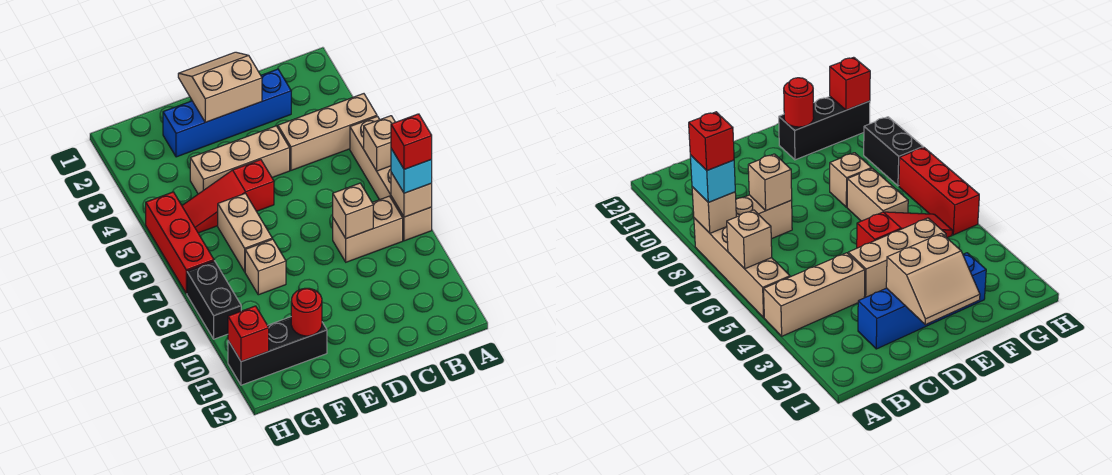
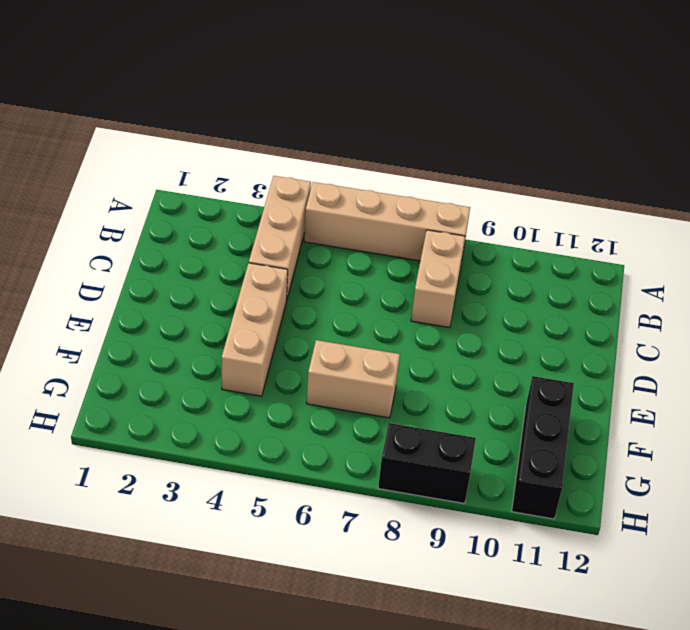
none -> blue brick C2:F2 level 1
none -> red slope E5:G5 level 1 top E
none -> tan brick F8 level 1

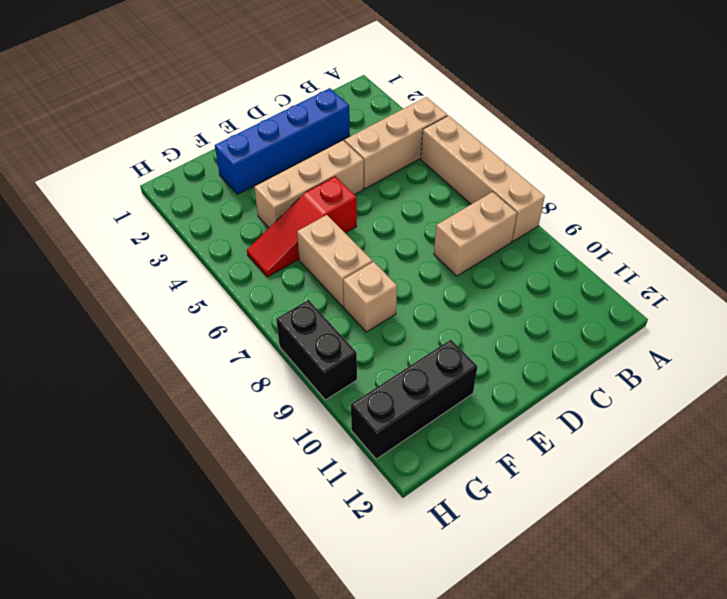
none -> red brick H5:H7 level 1
none -> tan brick A6 level 2
none -> tan brick A8 level 2

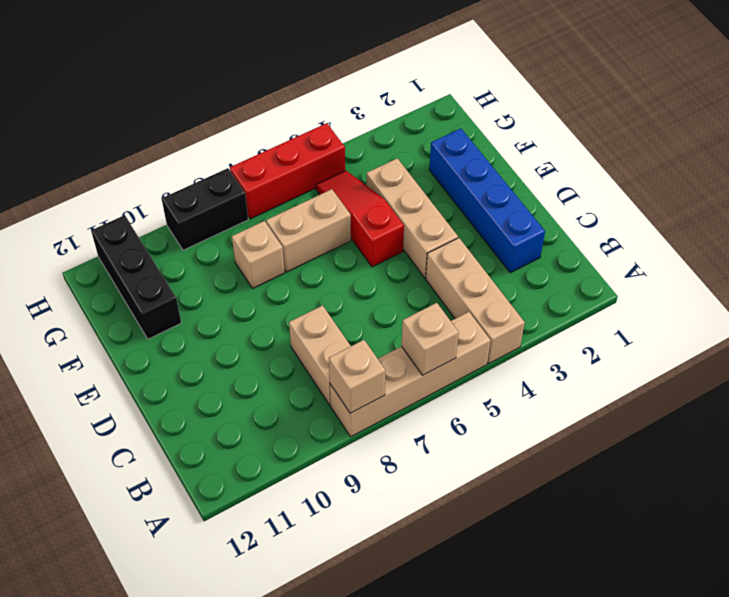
none -> tan brick C8 level 2
none -> tan slope D1:E2 level 2 top 2
none -> red round brick F11 level 2

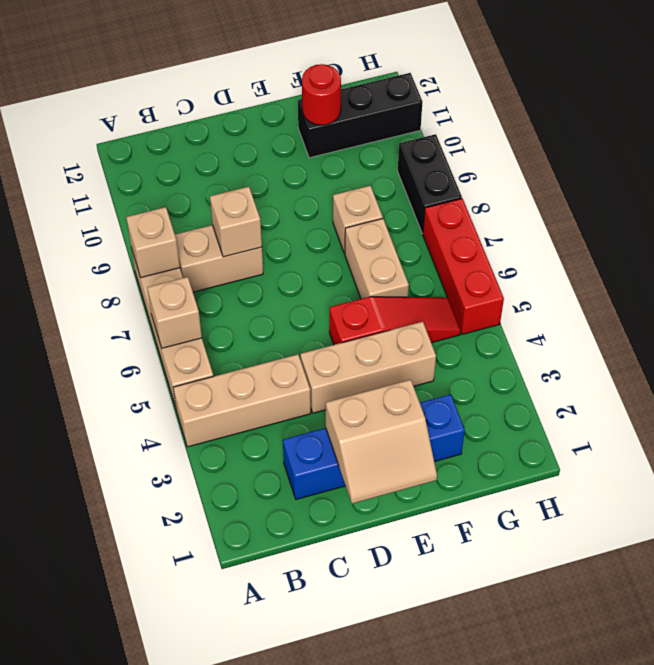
none -> red brick H11 level 2
none -> cyan brick A8 level 3
none -> red brick A8 level 4

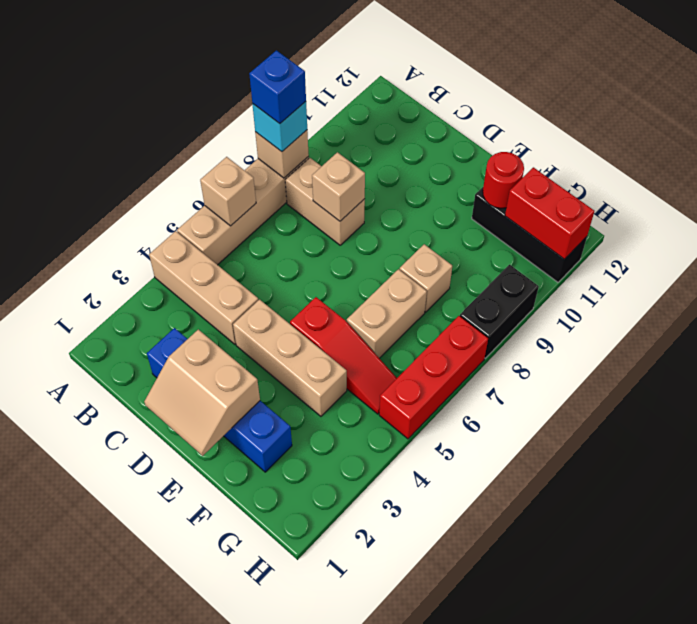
blue brick A8 level 4 -> red brick A8 level 4
red brick G11:H11 level 2 -> red brick H11 level 2

